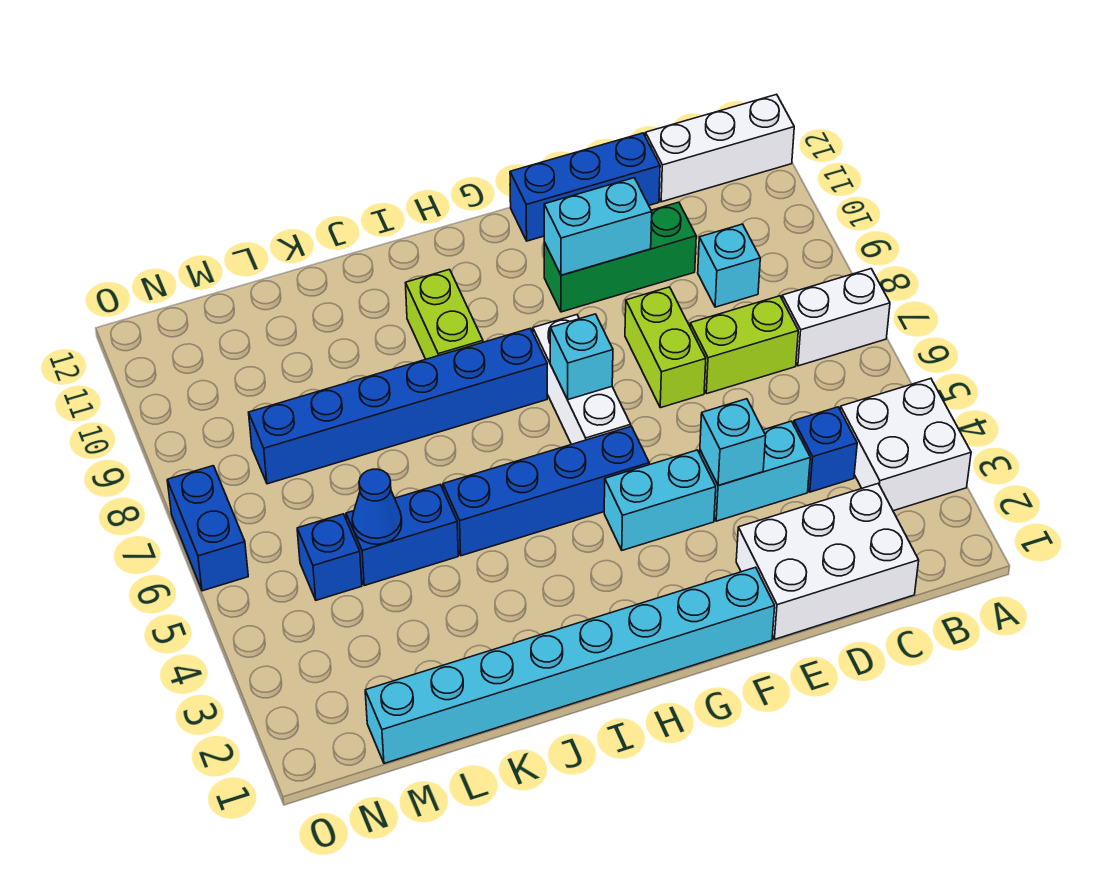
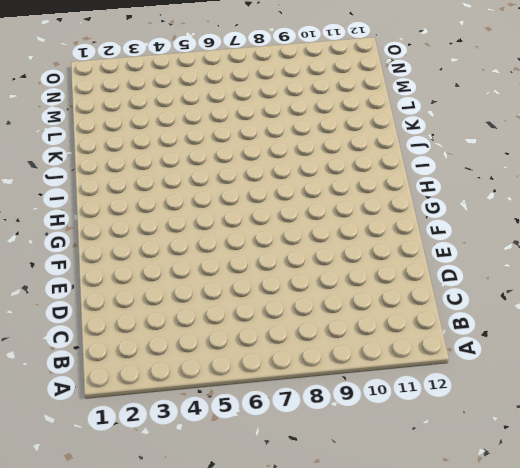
none -> white brick A3:B4 level 1
none -> white brick A7:B7 level 1
none -> white brick A12:C12 level 1

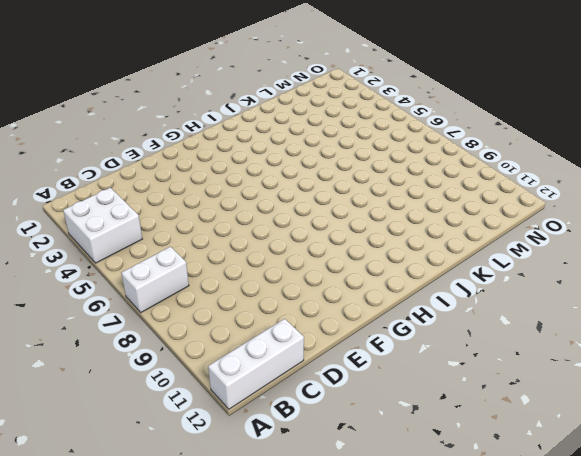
none -> white brick C1:E2 level 1
none -> blue brick C4 level 1
none -> lime brick C7:D7 level 1

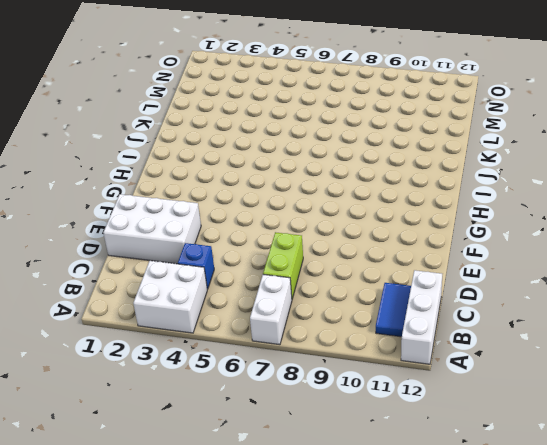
blue tile B11:C11 level 1 -> none
white brick D1:E3 level 1 -> white brick C1:E2 level 1
none -> cyan brick C9 level 1
none -> cyan brick D4:E4 level 1
none -> green brick D10:F10 level 1

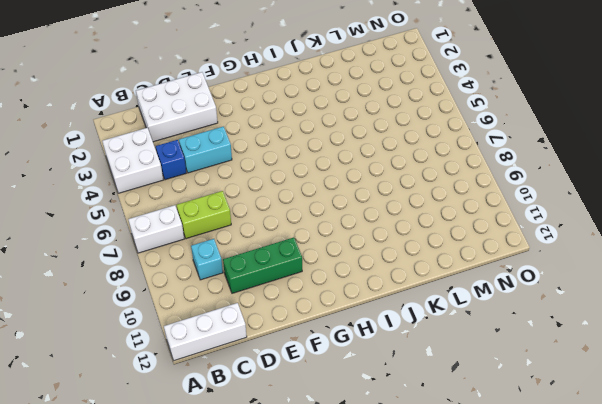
none -> blue brick D12:F12 level 1
none -> lime brick E7:E8 level 1
none -> cyan brick F1:M1 level 1

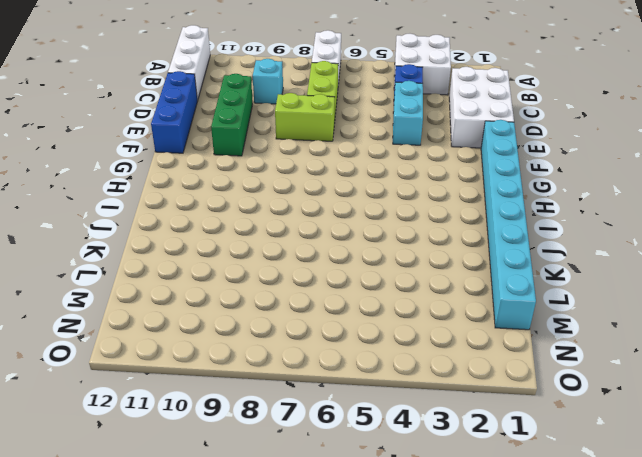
none -> cyan brick F4:G4 level 1
none -> blue brick G5:J5 level 1
none -> white brick G6:G8 level 1

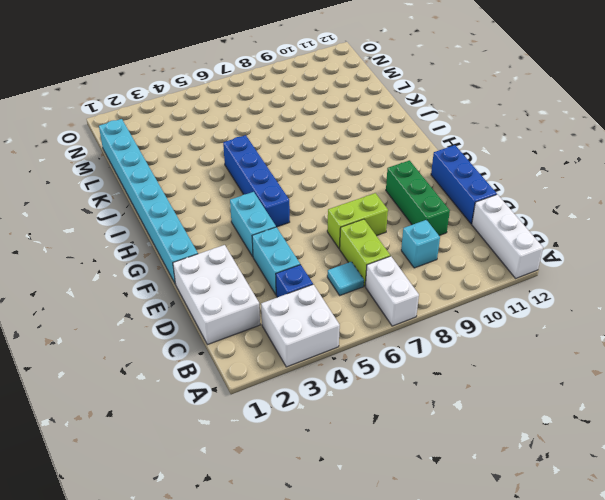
cyan tile C6 level 1 -> none
none -> white brick G6:G8 level 1
none -> blue brick H8:M8 level 1
none -> lime brick I9:I10 level 1

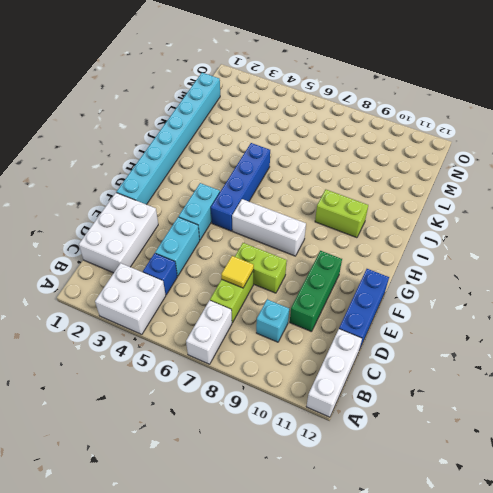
yellow tile D7 level 2 -> none
none -> blue brick H8:M8 level 1
none -> blue brick K5:L5 level 1
none -> blue brick M5 level 1

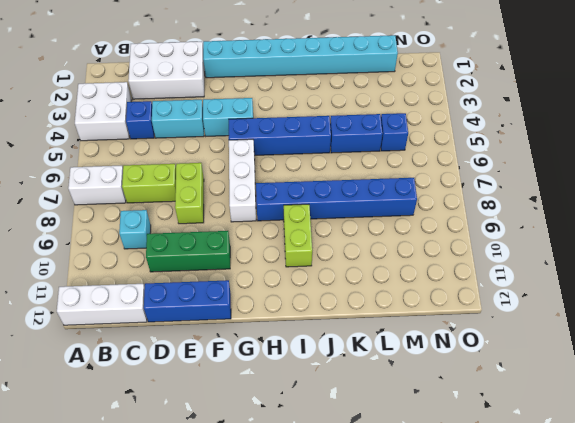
none -> blue brick O6:O7 level 1
none -> cyan brick E4 level 2
none -> cyan brick E10:F10 level 2

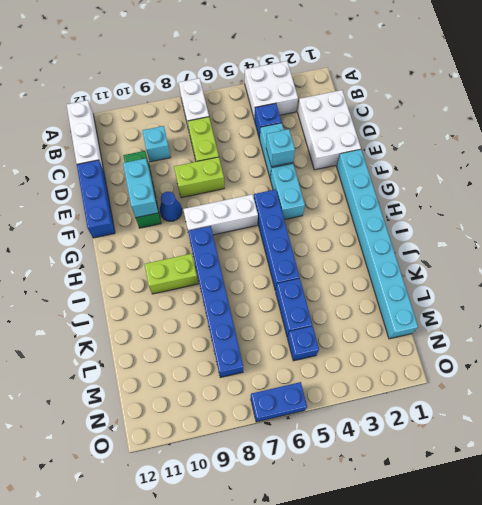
blue cone F9 level 1 -> blue cone L5 level 2
none -> cyan brick G7 level 2

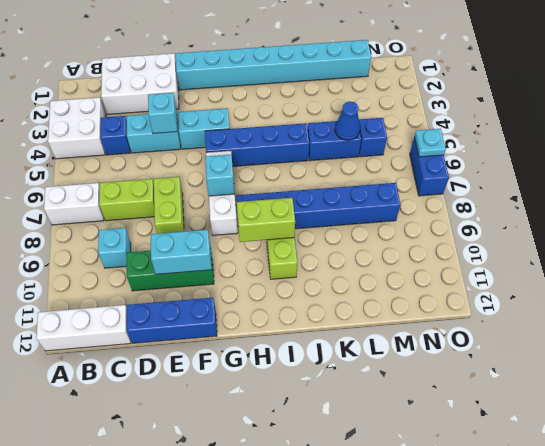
lime brick H9:I9 level 2 -> none
cyan plate O6 level 2 -> none

